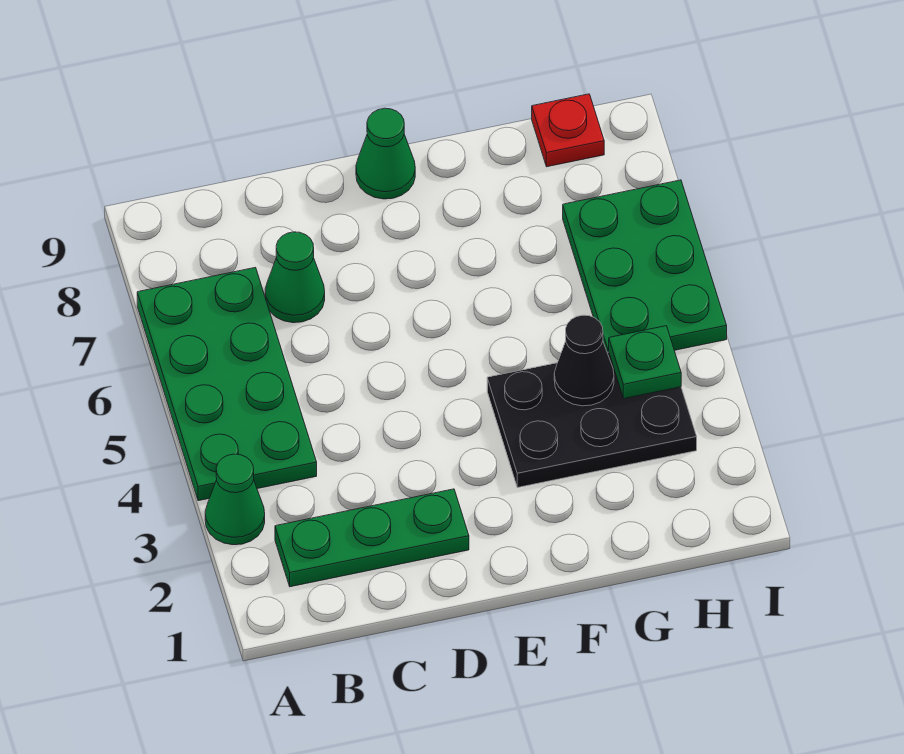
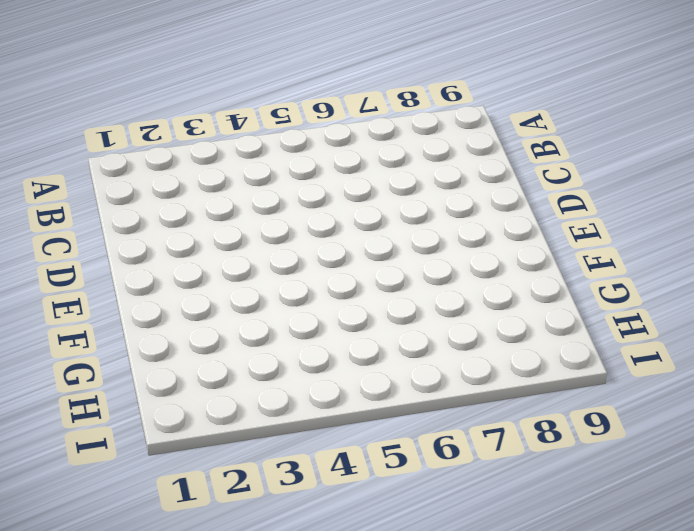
none -> green cone A3 level 1
none -> green plate A4:B7 level 1

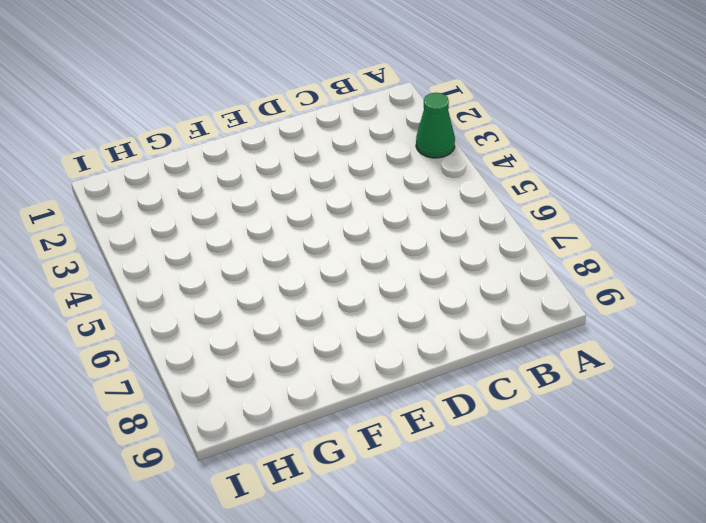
none -> green plate A4:B7 level 1
none -> green plate B2:D2 level 1

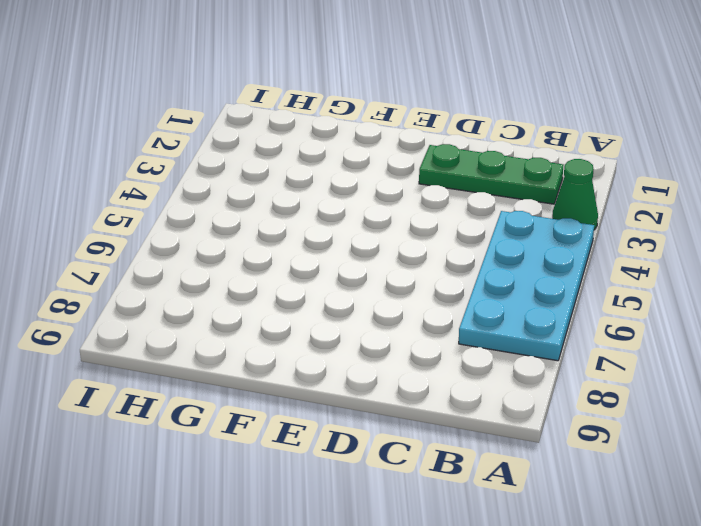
cyan plate A4:B7 level 1 -> green plate A4:B7 level 1
none -> green cone C7 level 1
none -> green cone E9 level 1

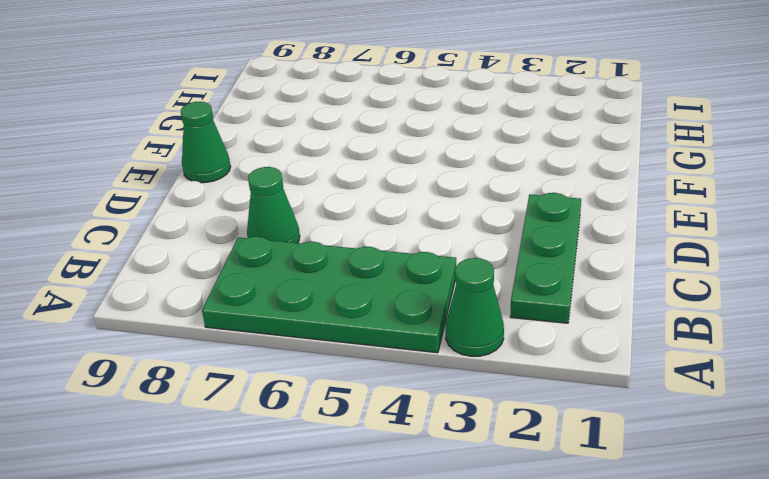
none -> black plate F3:H4 level 1
none -> green plate H5:I7 level 1

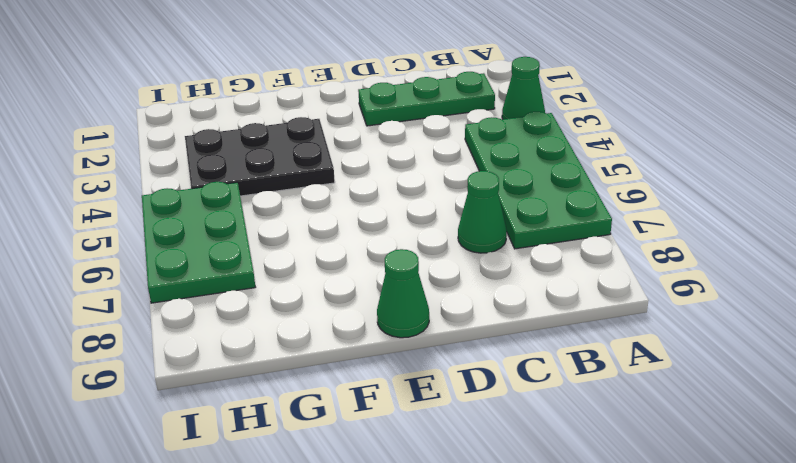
none -> red plate H9 level 1
none -> black cone G4 level 2

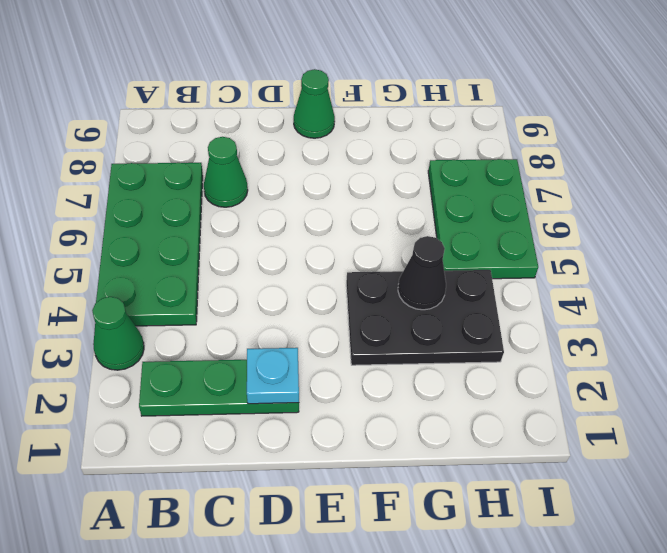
cyan plate D2 level 2 -> none
none -> red plate H9 level 1
none -> green plate H4 level 2

